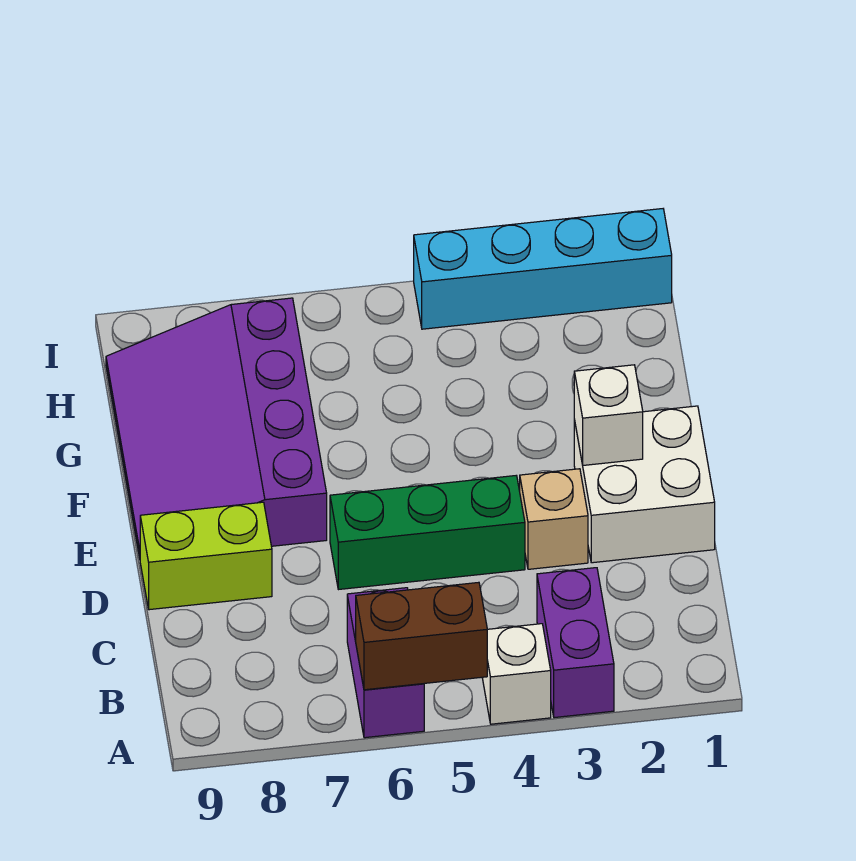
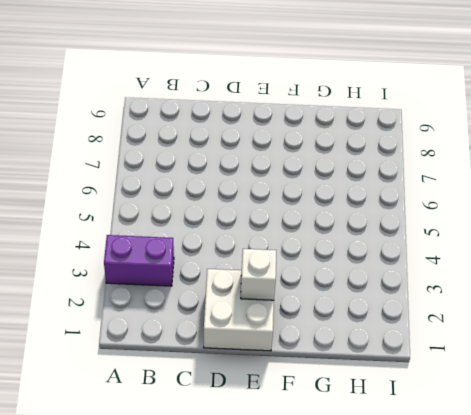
none -> white brick A4 level 1
none -> purple brick A6:B6 level 1

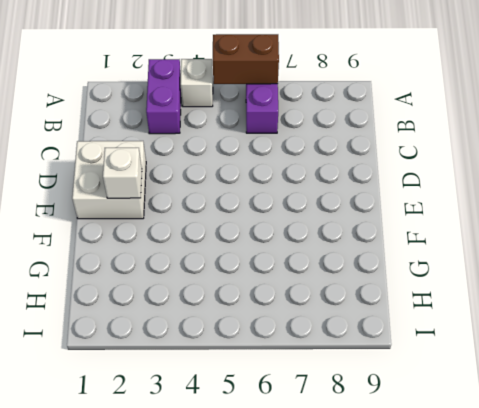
none -> tan brick D3 level 1
none -> green brick D4:D6 level 1

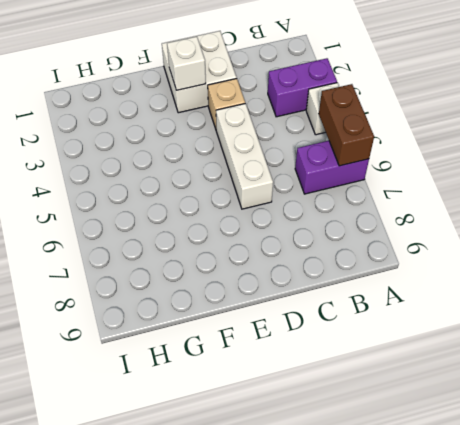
white brick D4:D6 level 1 -> green brick D4:D6 level 1
none -> lime brick D8:D9 level 1
none -> purple slope E7:H9 level 1 top 7

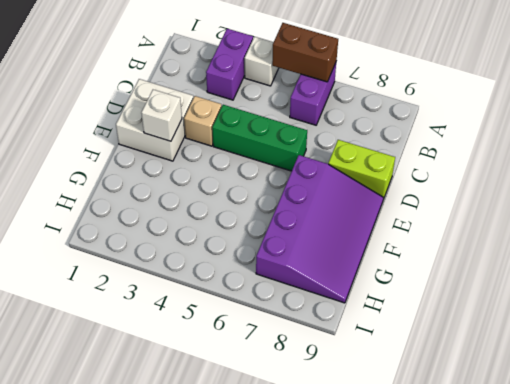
none -> cyan brick I1:I4 level 1

